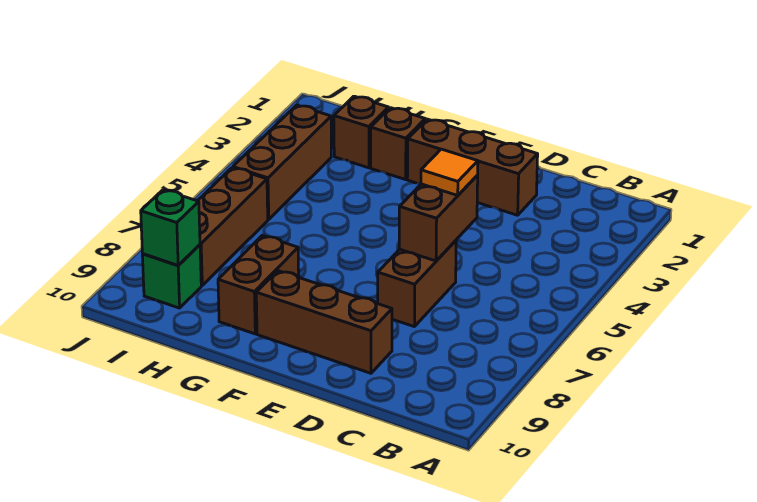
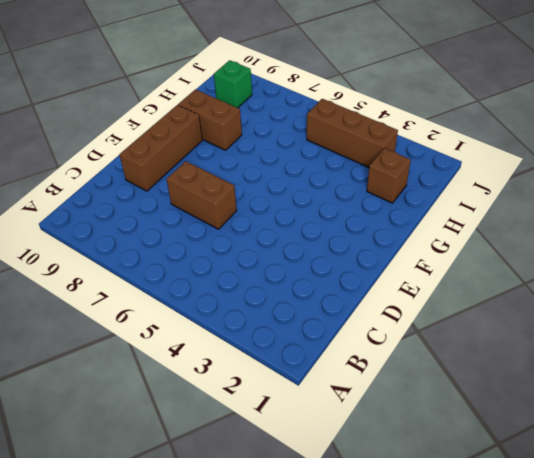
none -> brown brick D2:F2 level 1
none -> brown brick G2 level 1
none -> brown brick I6:I8 level 1

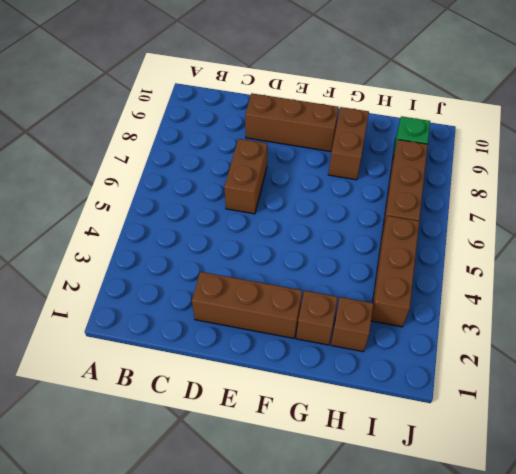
none -> brown brick D5:D6 level 2
none -> green brick I9 level 2
none -> orange tile D5 level 3

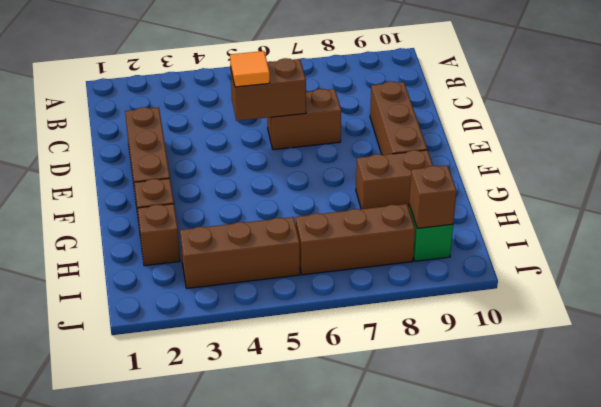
brown brick I9 level 2 -> green brick I9 level 2

